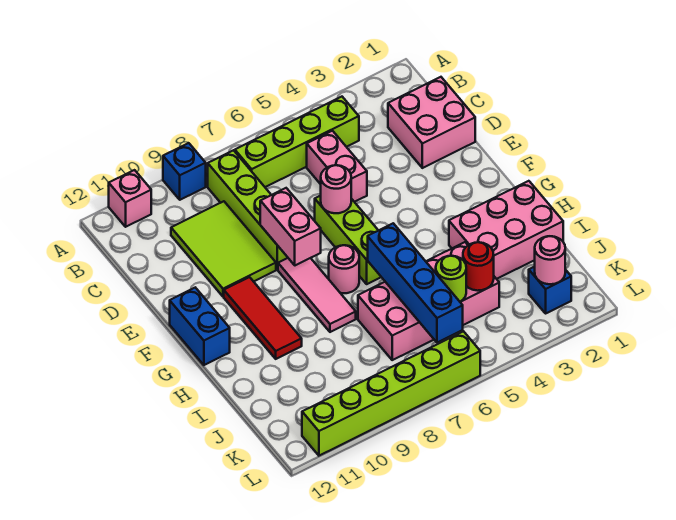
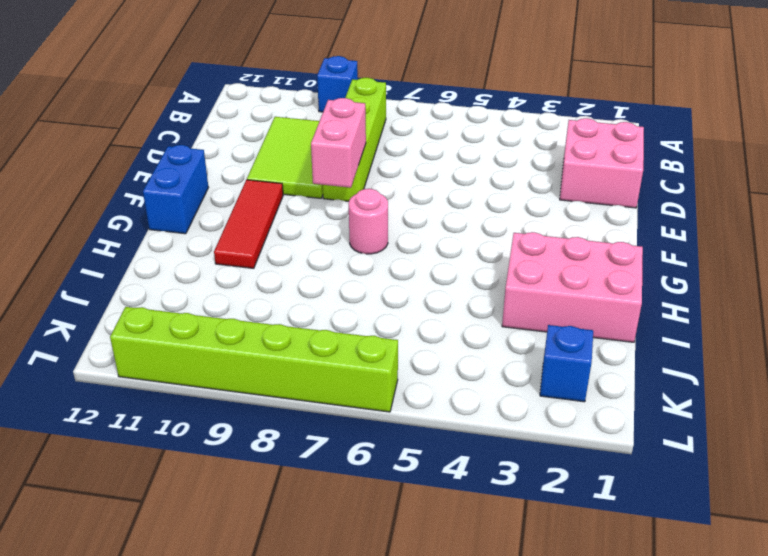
none -> pink brick A11 level 1
none -> lime brick B4:B7 level 1
none -> pink brick C5:D5 level 1

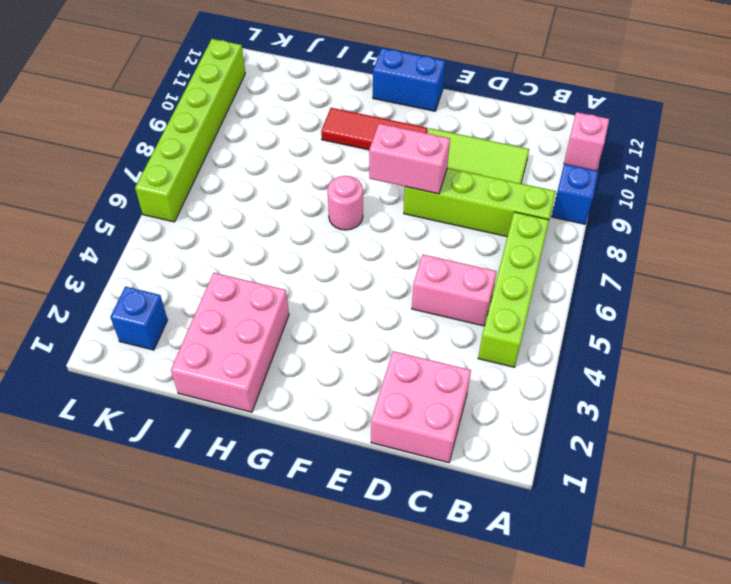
none -> lime brick E6:G6 level 1
none -> pink tile F8:H8 level 1
none -> pink brick I4:J7 level 1

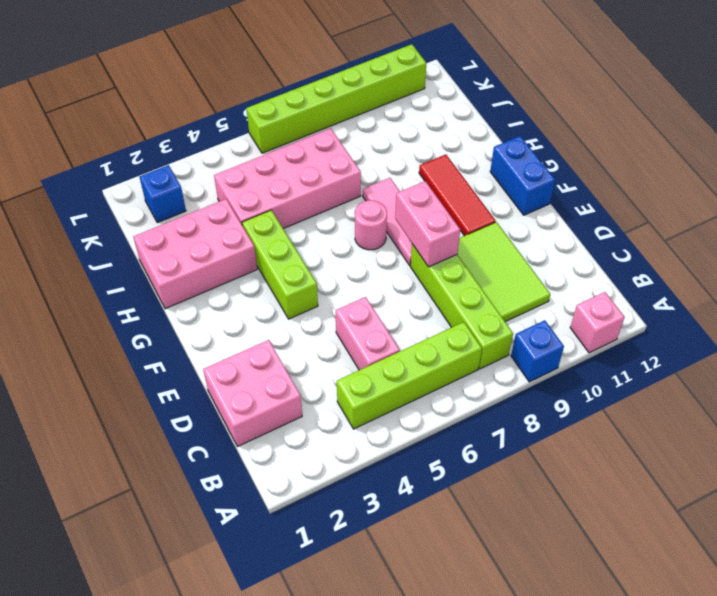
lime brick F4:H4 level 1 -> lime brick E6:G6 level 1
none -> pink round brick E6 level 2
none -> blue brick H6:K6 level 2
none -> red round brick J4 level 2

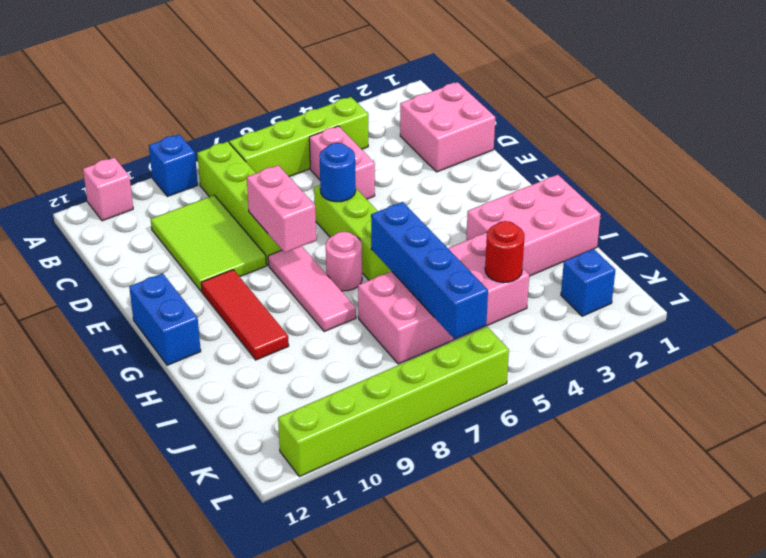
blue round brick E6 level 2 -> pink round brick E6 level 2
none -> lime round brick J5 level 2
none -> pink round brick K2 level 2

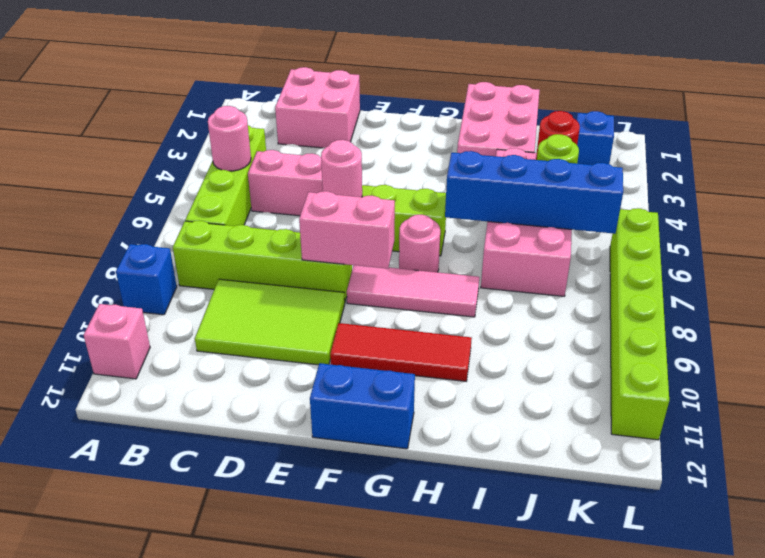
pink round brick B5 level 2 -> pink round brick K2 level 2

